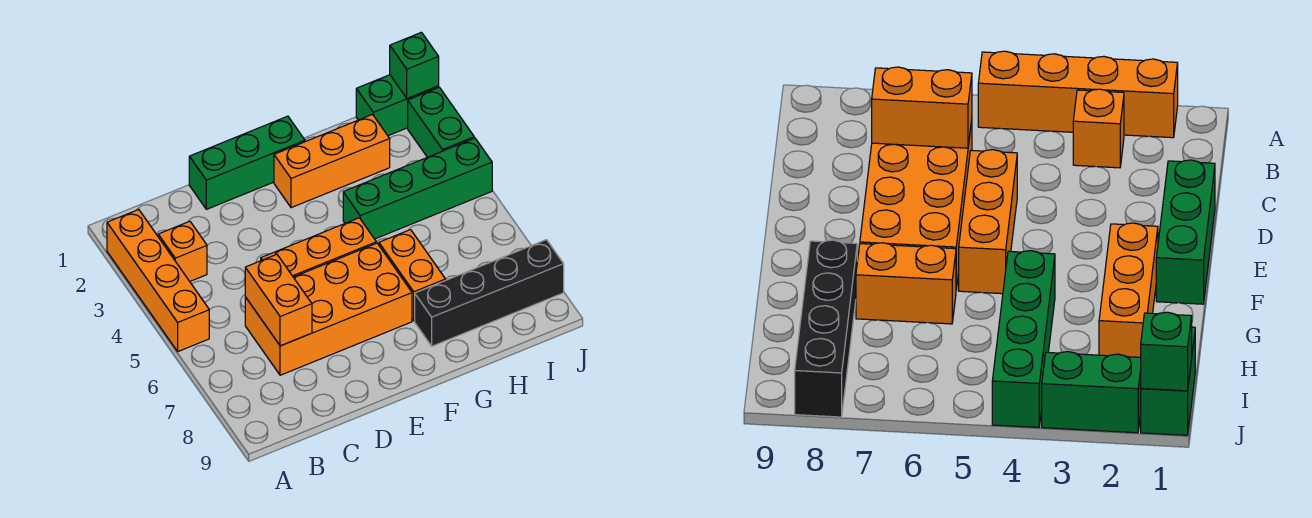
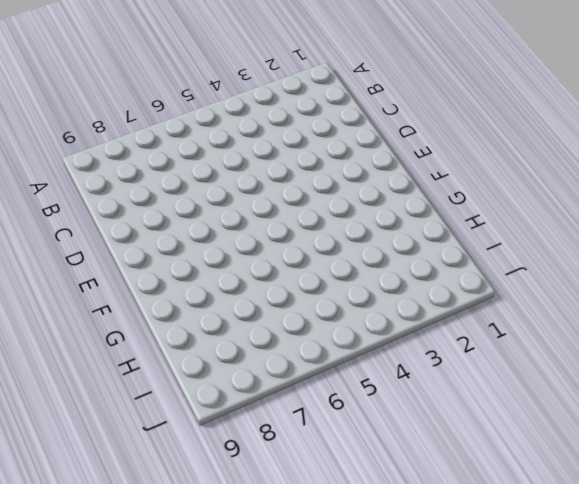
none -> orange brick A2:A5 level 1
none -> orange brick B3 level 1
none -> orange brick C6:F7 level 1

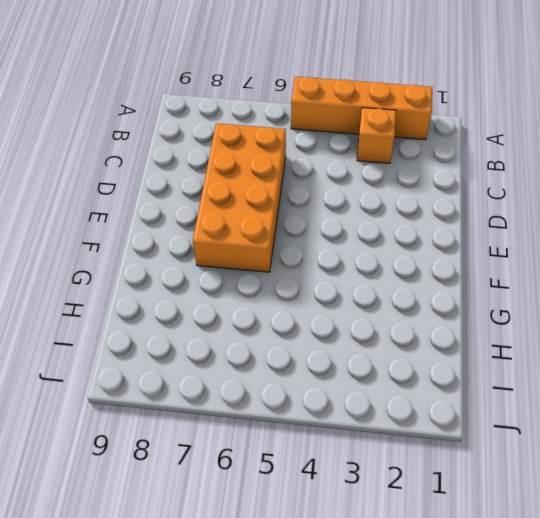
none -> green brick D1:F1 level 1
none -> orange brick D5:F5 level 1
none -> orange brick F2:H2 level 1

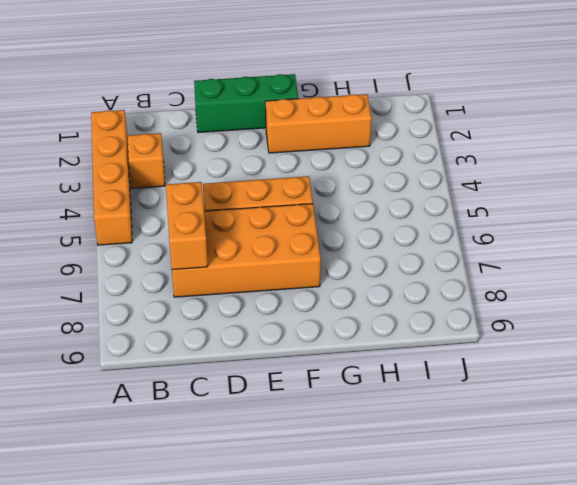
none -> green brick G4:J4 level 1
none -> orange brick G6:G7 level 1
none -> black brick G8:J8 level 1

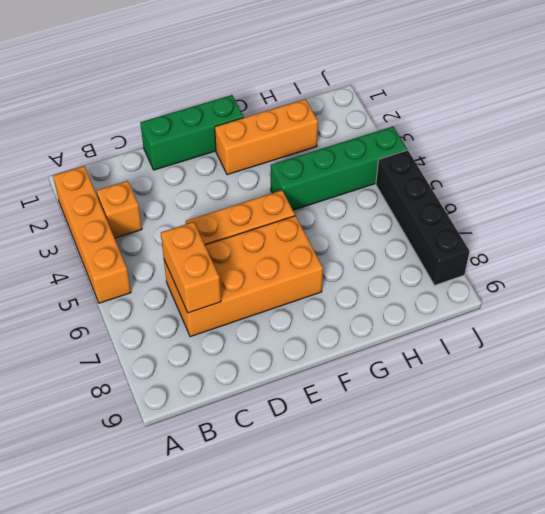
black brick J5:J8 level 1 -> black brick G8:J8 level 1
none -> orange brick G6:G7 level 1
none -> green brick I1:J1 level 1
none -> green brick J2:J3 level 1

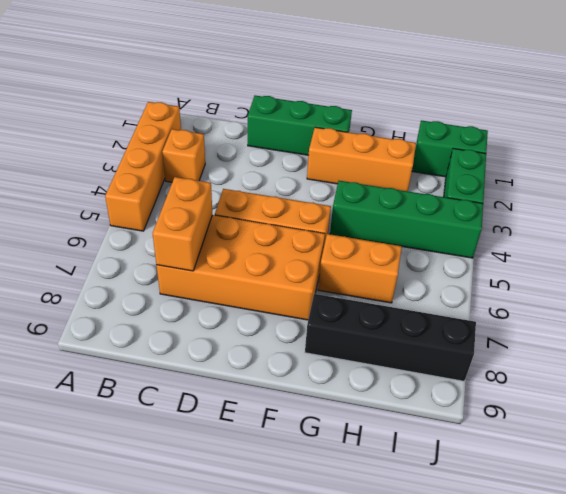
orange brick G6:H6 level 1 -> orange brick G6:G7 level 1
none -> green brick J1 level 2

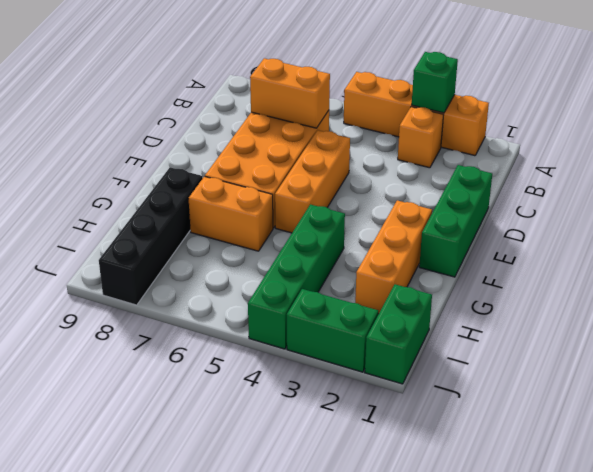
green brick A3 level 2 -> green brick J1 level 2

